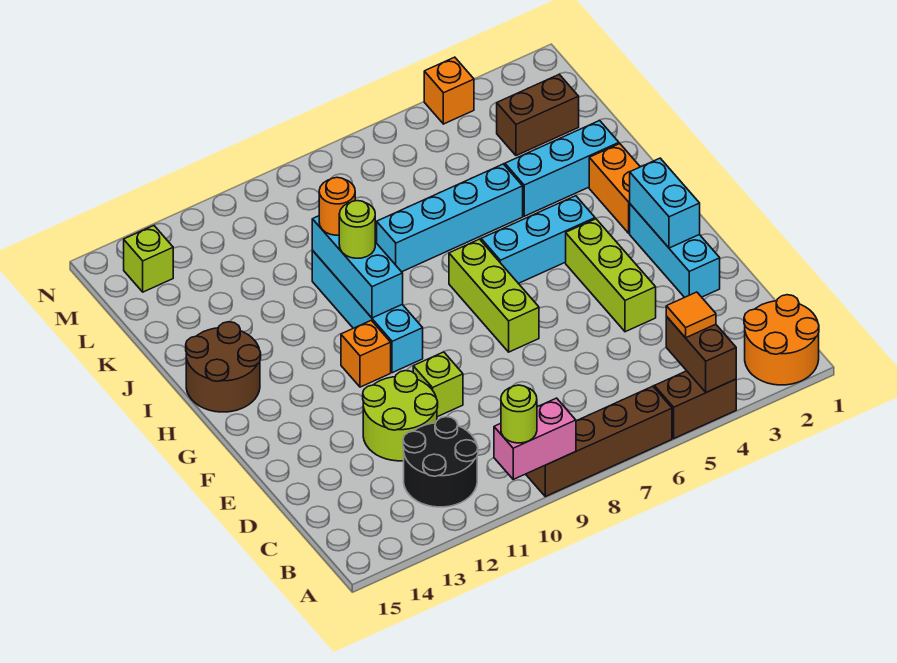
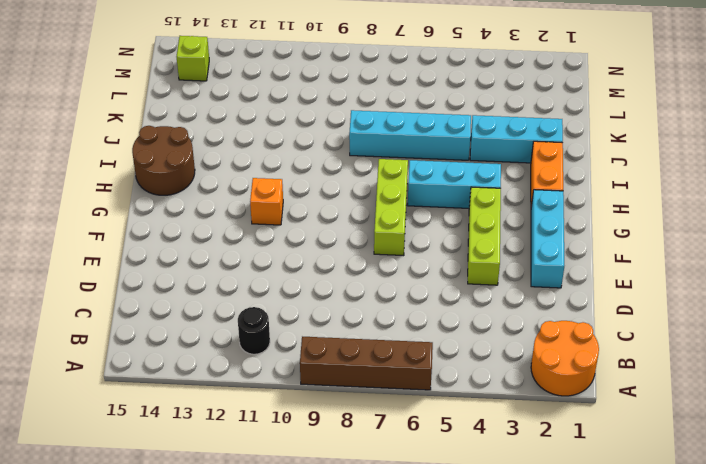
black round brick B11 level 1 -> black round brick B11:C12 level 1
none -> brown brick A4:A5 level 1
none -> lime round brick D11:E12 level 1
none -> lime brick E10 level 1

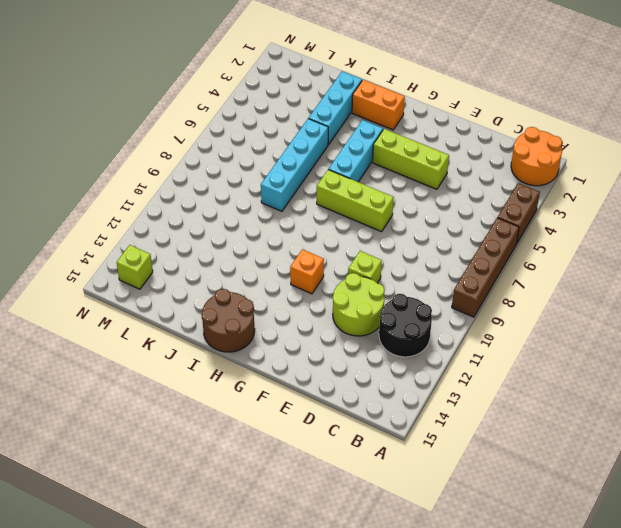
none -> cyan brick E2:G2 level 1
none -> cyan brick G10:J10 level 1
none -> brown brick L2:L3 level 1

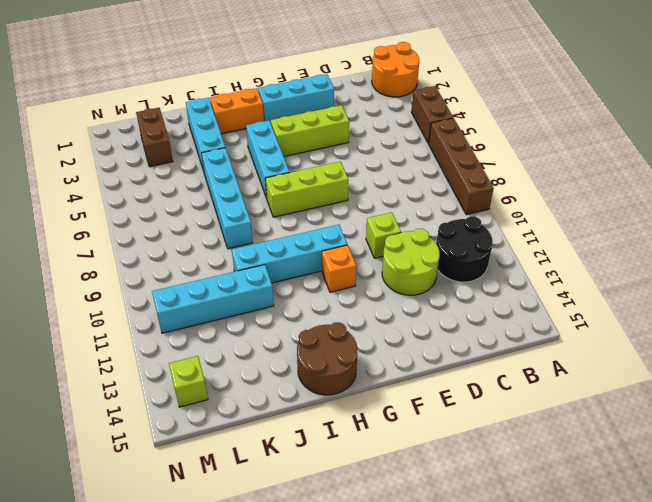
cyan brick J11:M11 level 1 -> none
none -> orange brick N4 level 1
none -> brown brick A4:B4 level 2
none -> pink brick A9:A10 level 2

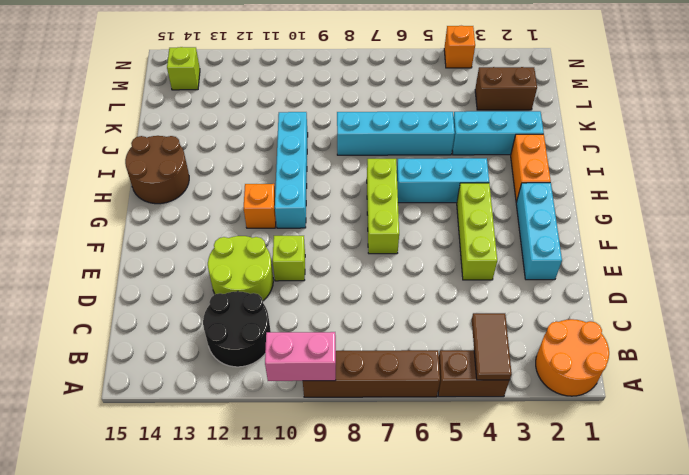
brown tile A4:B4 level 2 -> brown brick A4:B4 level 2
none -> cyan brick F2:G2 level 2
none -> cyan brick H10:J10 level 2
none -> lime round brick A10 level 3

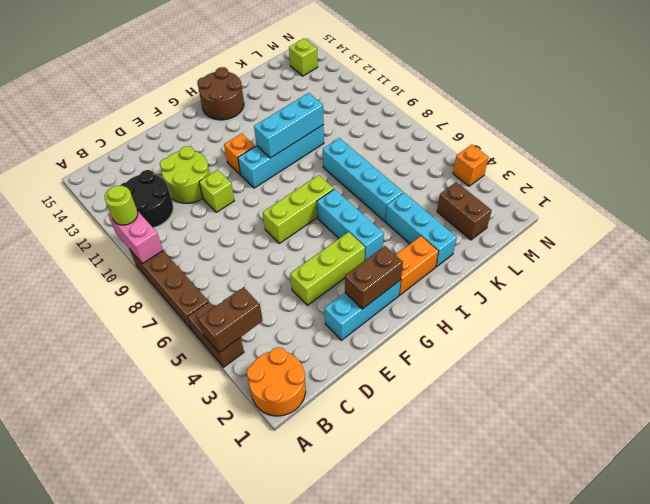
brown brick F2:G2 level 2 -> cyan brick F2:G2 level 2
none -> orange tile B4 level 3
none -> lime round brick I10 level 3
none -> orange round brick J10 level 3

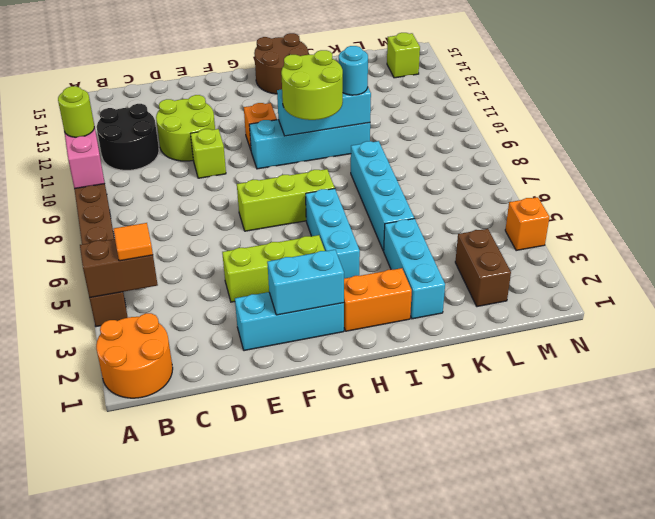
lime round brick H9:I10 level 3 -> lime round brick I10 level 3
cyan round brick J10 level 3 -> orange round brick J10 level 3

